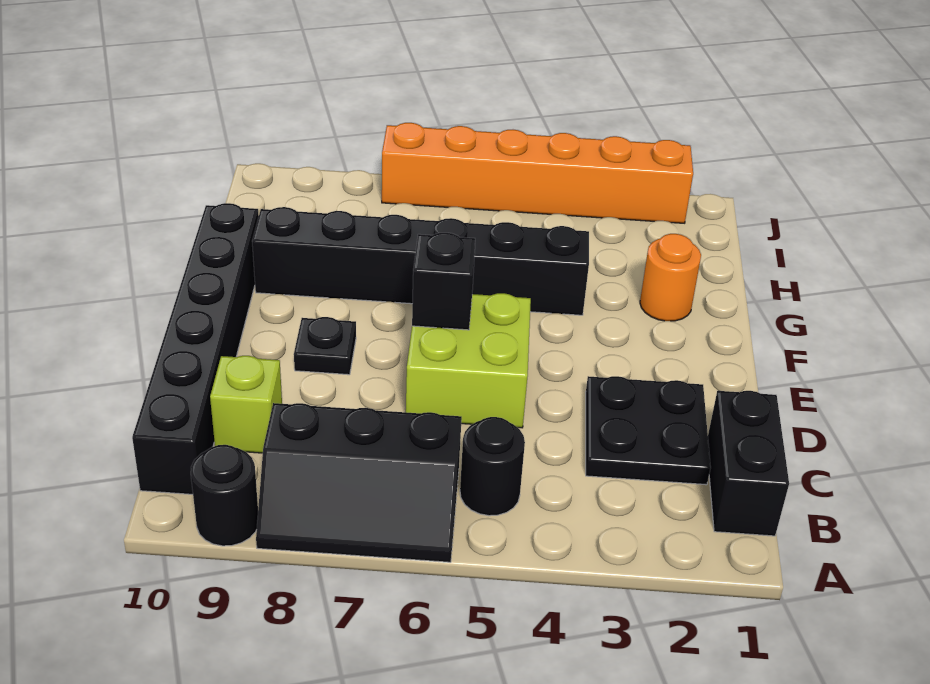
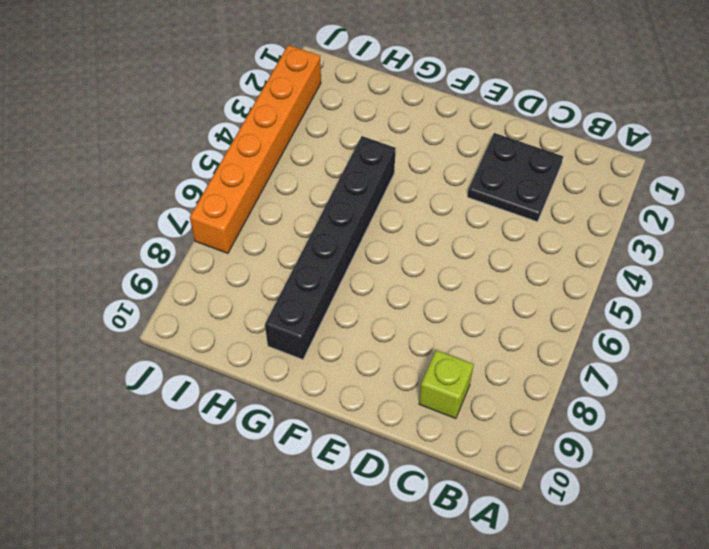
none -> black slope A6:B8 level 1 top B
none -> black round brick A9 level 1
none -> black brick B1:C1 level 1

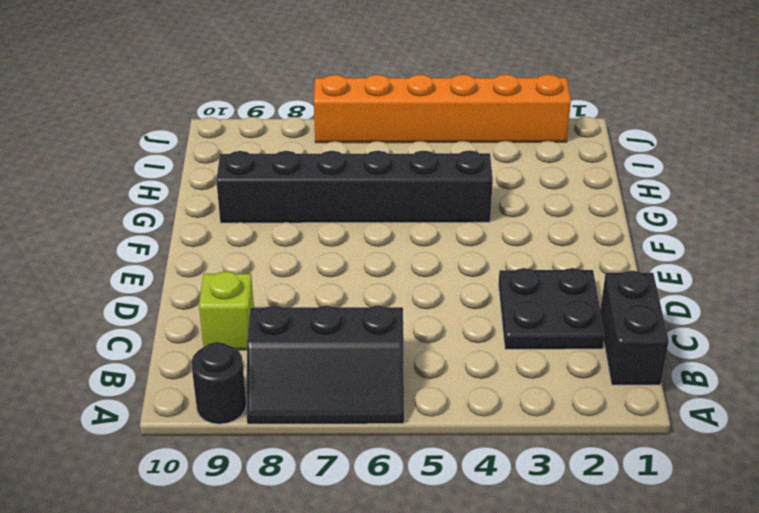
none -> black round brick B5 level 1
none -> black brick B10:G10 level 1
none -> lime brick D5:E6 level 1

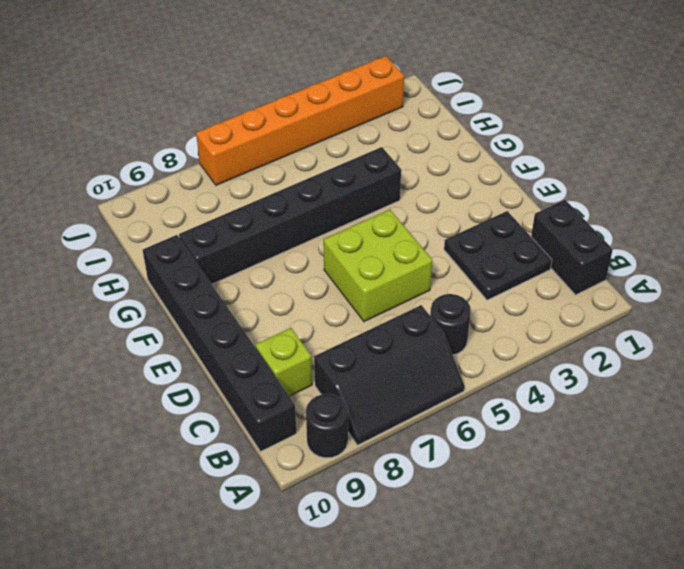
none -> black plate E8 level 1
none -> orange round brick G2 level 1
none -> black brick E6 level 2

